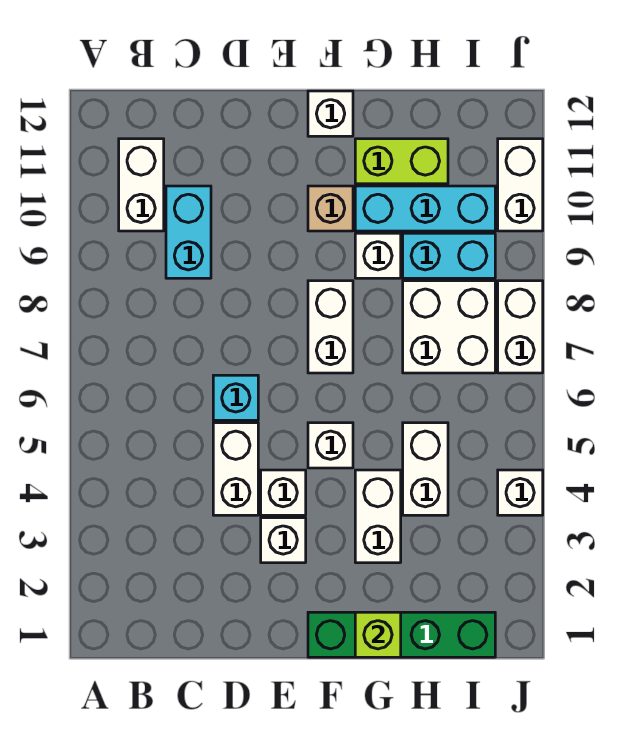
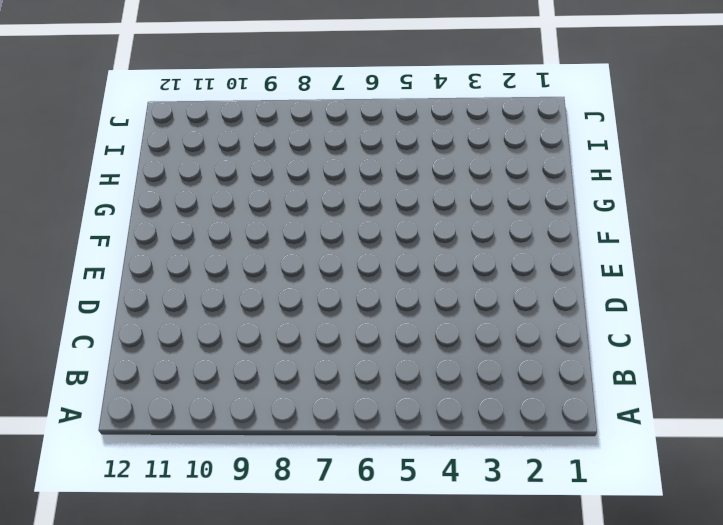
none -> white brick B10:B11 level 1
none -> cyan brick C9:C10 level 1
none -> white brick D4:D5 level 1

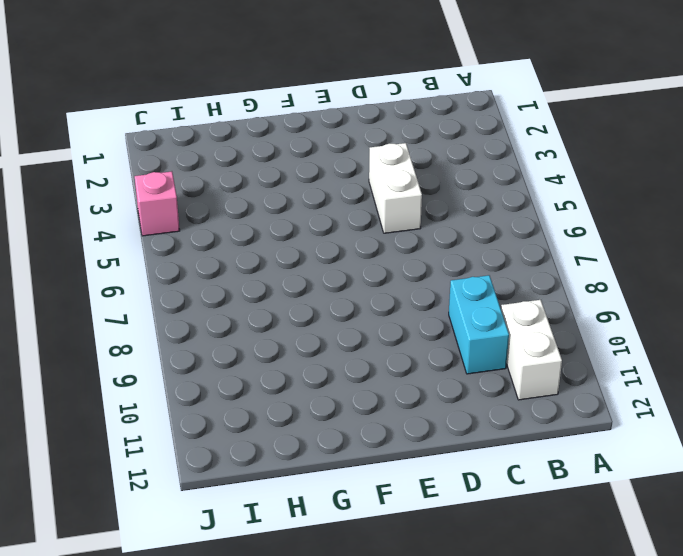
pink brick J4 level 1 -> white brick J4 level 1
none -> cyan brick D6 level 1
none -> white brick E3 level 1
none -> white brick E4 level 1

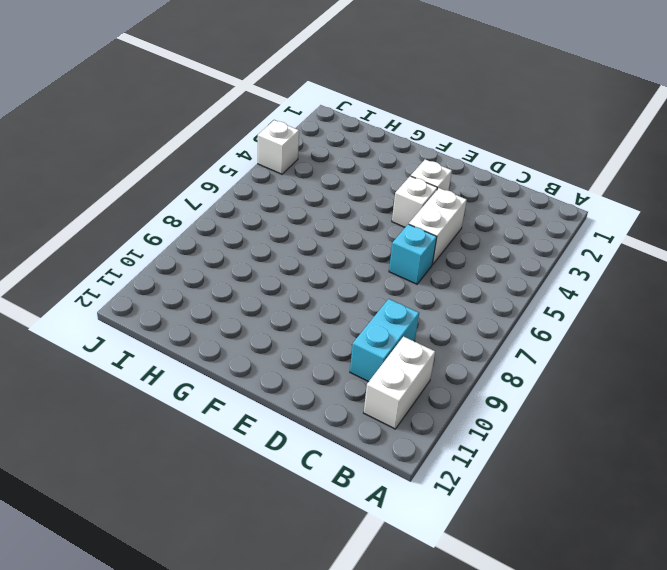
none -> green brick F1:I1 level 1
none -> white brick F5 level 1
none -> white brick F7:F8 level 1

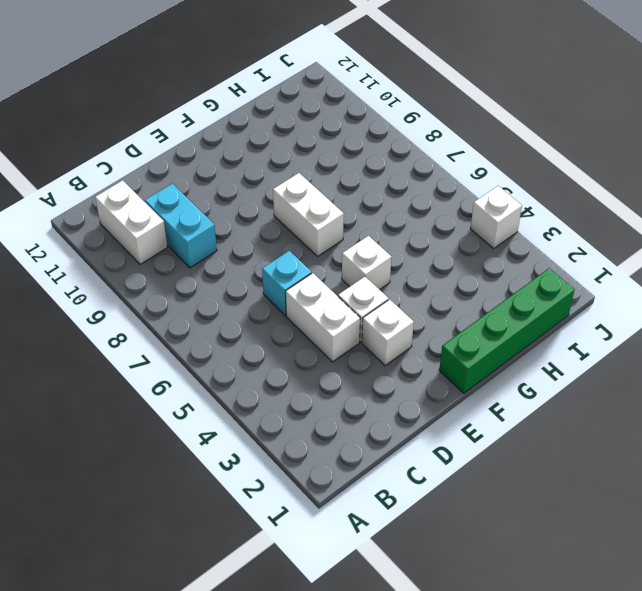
none -> tan brick F10 level 1
none -> white brick F12 level 1
none -> white brick G3:G4 level 1

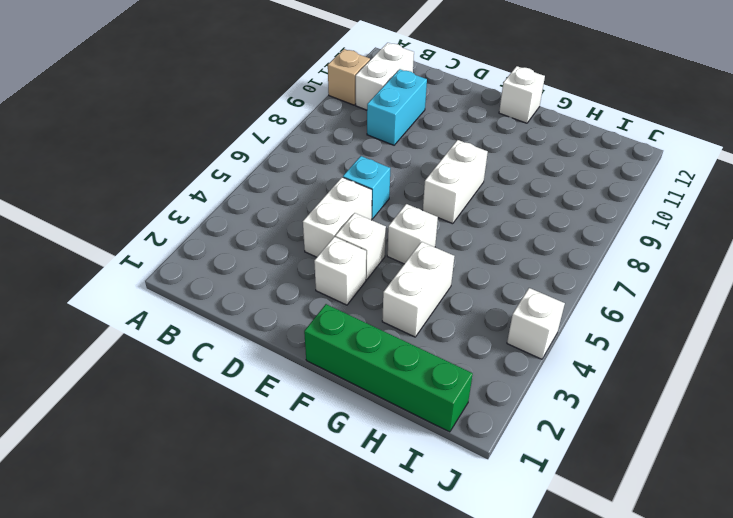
tan brick A10 level 1 -> tan brick F10 level 1
none -> white brick G9 level 1
none -> cyan brick G10:I10 level 1
none -> lime brick G11:H11 level 1

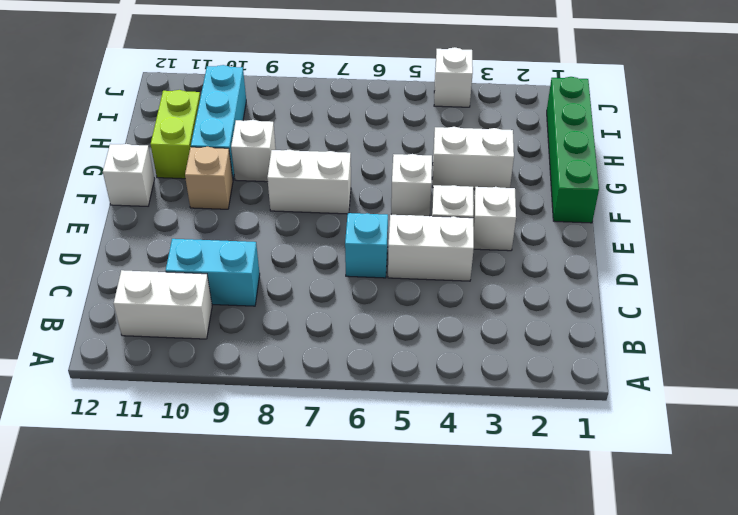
none -> white brick H4:H5 level 1
none -> white brick H7:I8 level 1
none -> cyan brick H9:I9 level 1

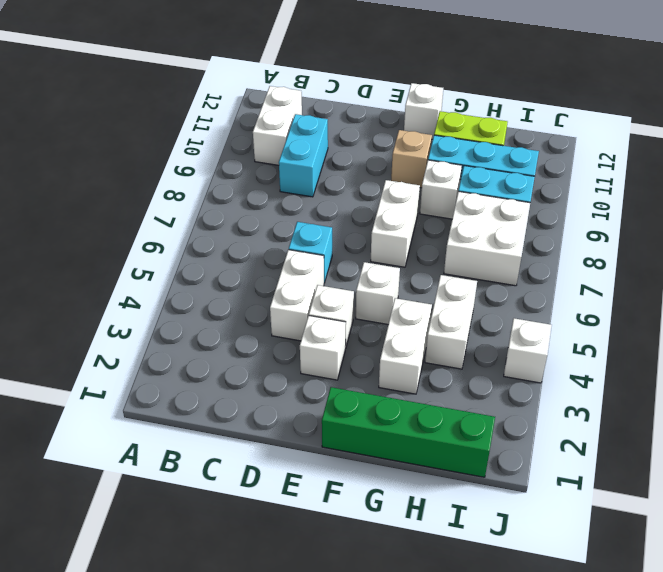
none -> white brick J7:J8 level 1
none -> white brick J10:J11 level 1
none -> lime brick G1 level 2

